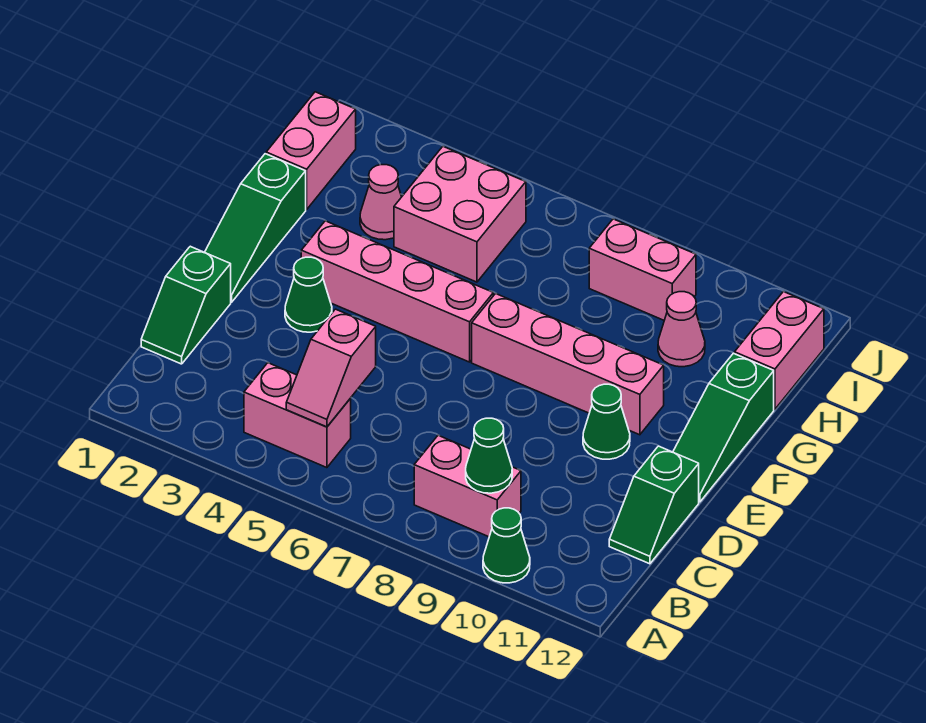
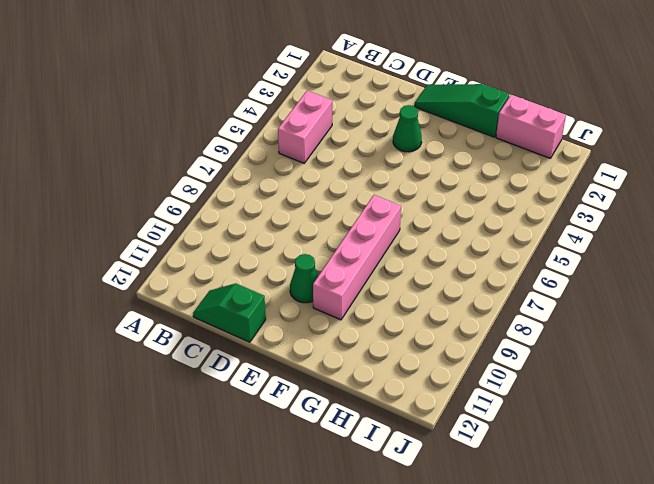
none -> green cone A10 level 1
none -> pink brick B8:B9 level 1
none -> green slope C1:D1 level 1 top D

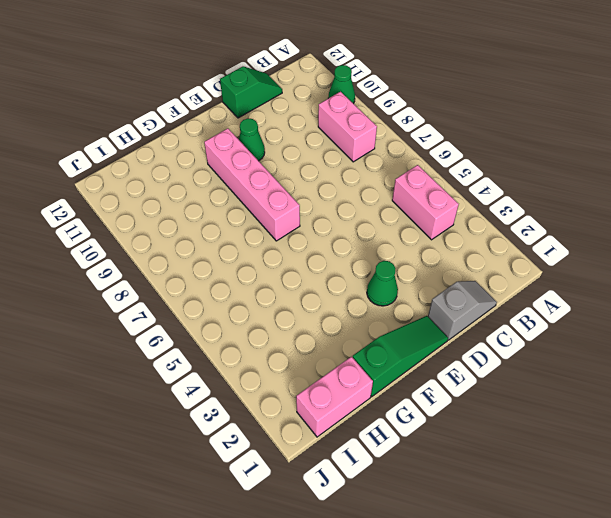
grey slope C1:D1 level 1 top D -> green slope C1:D1 level 1 top D
none -> green slope E12:G12 level 1 top G
none -> pink brick F3:F6 level 1
none -> pink cone H3 level 1

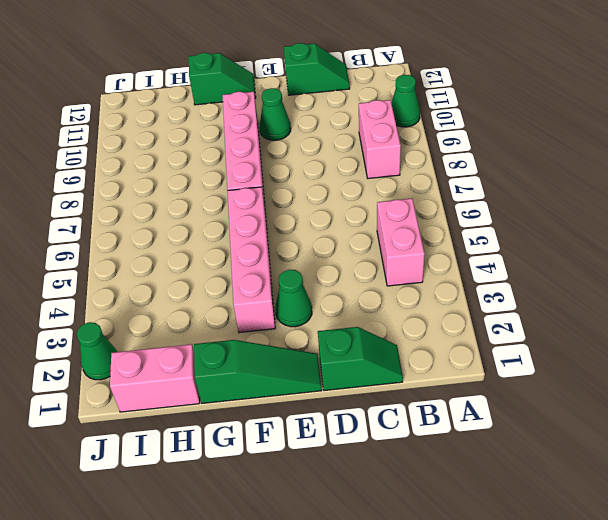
green slope F12:G12 level 1 top G -> green slope E12:G12 level 1 top G
green cone J2 level 1 -> green cone B9 level 2
none -> pink cone H3 level 1
none -> pink brick H4:I5 level 1
none -> pink cone H10 level 1

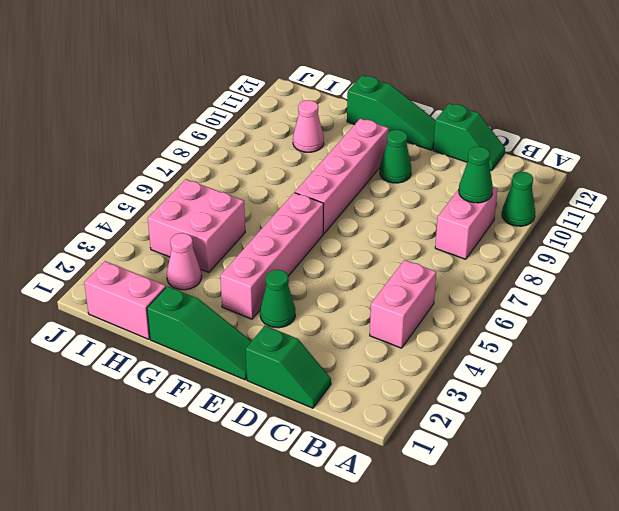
none -> pink brick H12:I12 level 1
none -> pink brick I8:I9 level 1
none -> pink slope B5:C5 level 2 top C

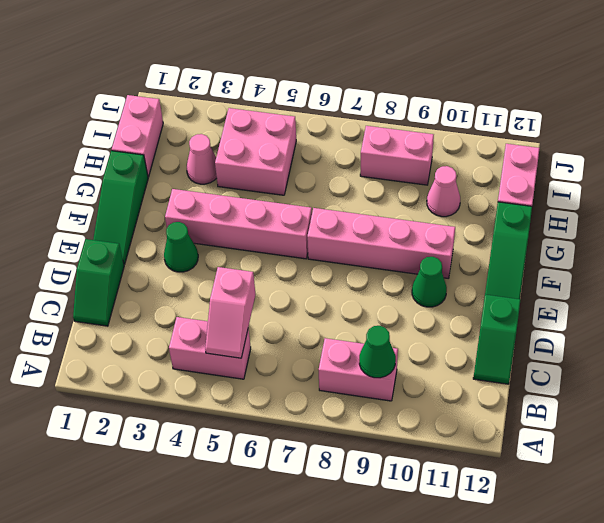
none -> green cone A10 level 1

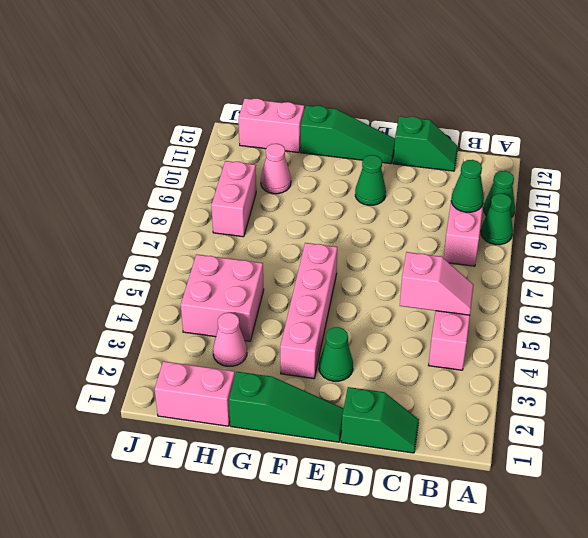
green cone A9 level 1 -> none
none -> pink brick F7:F10 level 1

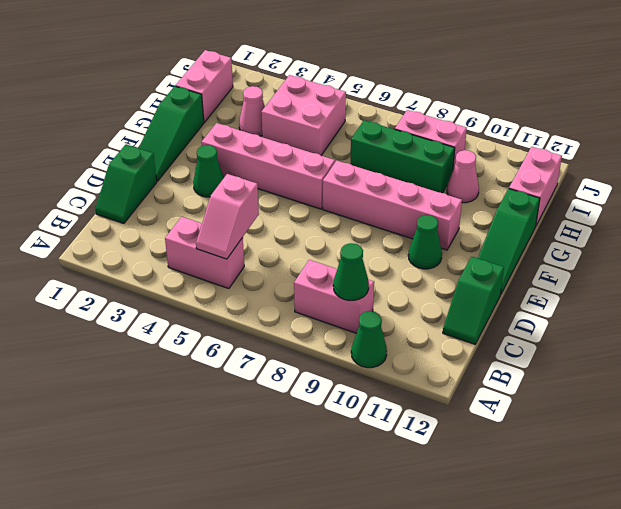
green brick H7:H9 level 1 -> none

